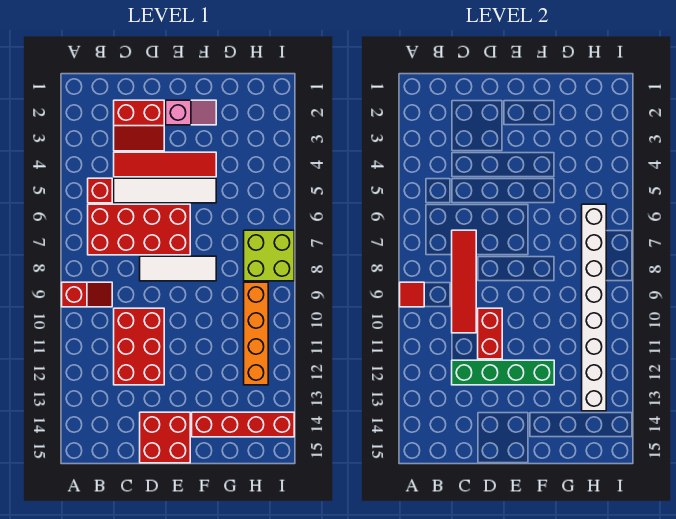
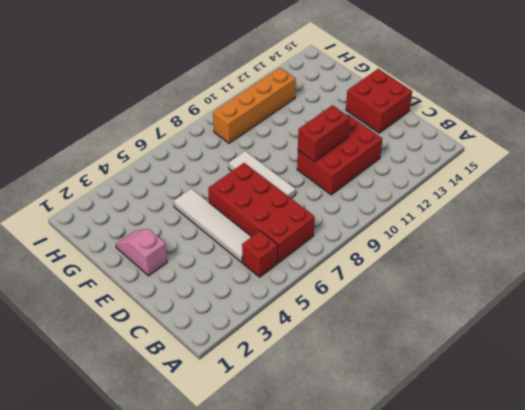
none -> red slope A9:B9 level 1 top A
none -> red slope C2:D3 level 1 top 2
none -> red tile C4:F4 level 1

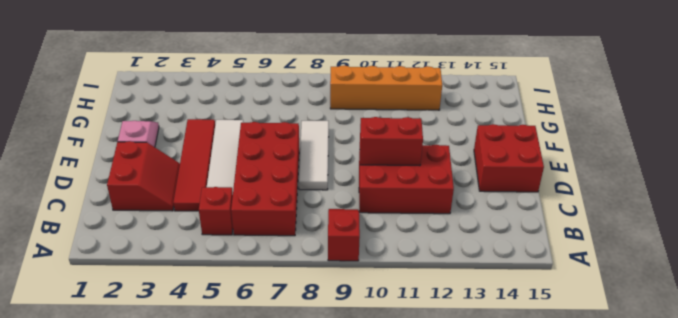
none -> red brick F14:I14 level 1
none -> lime brick H7:I8 level 1
none -> red tile A9 level 2

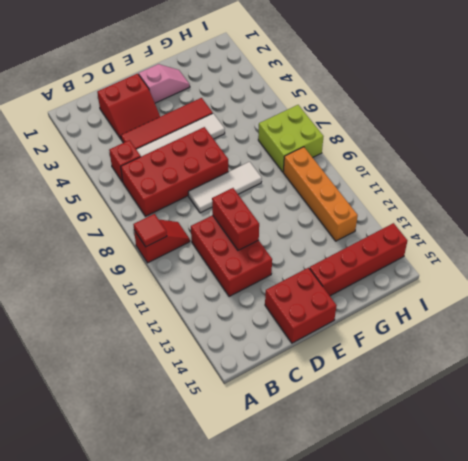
none -> red tile C7:C10 level 2
none -> green brick C12:F12 level 2
none -> white brick H6:H13 level 2

